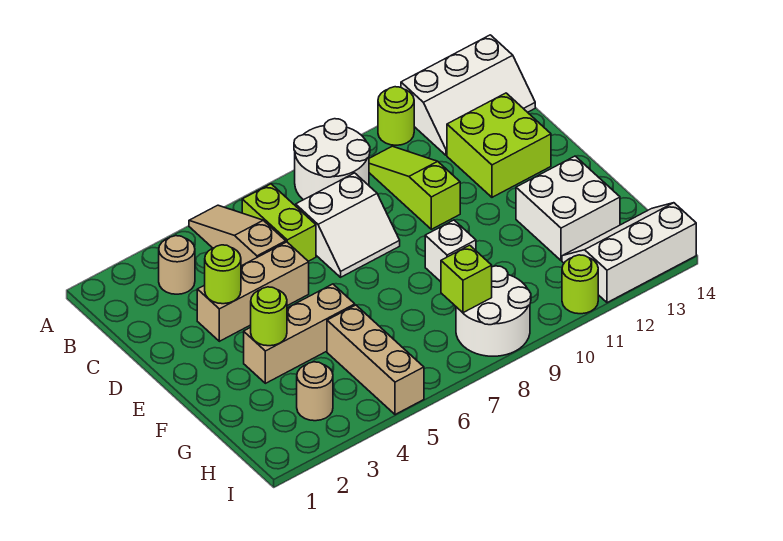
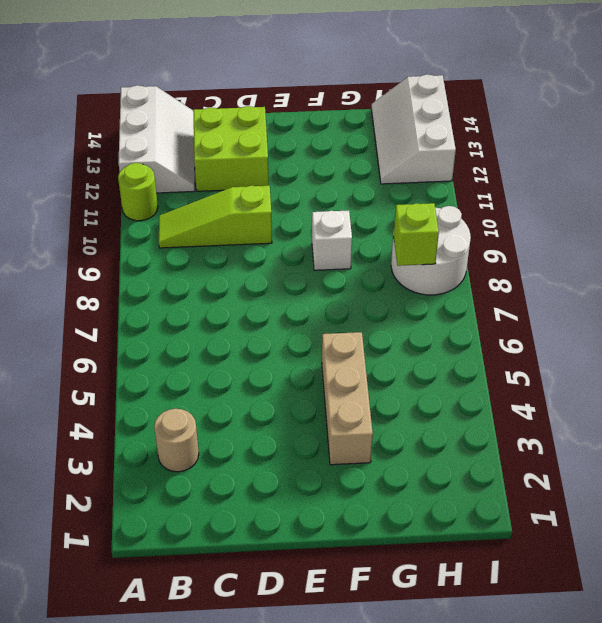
none -> tan slope A5:C5 level 1 top C
none -> white round brick A8:B9 level 1
none -> lime brick B6:C6 level 1

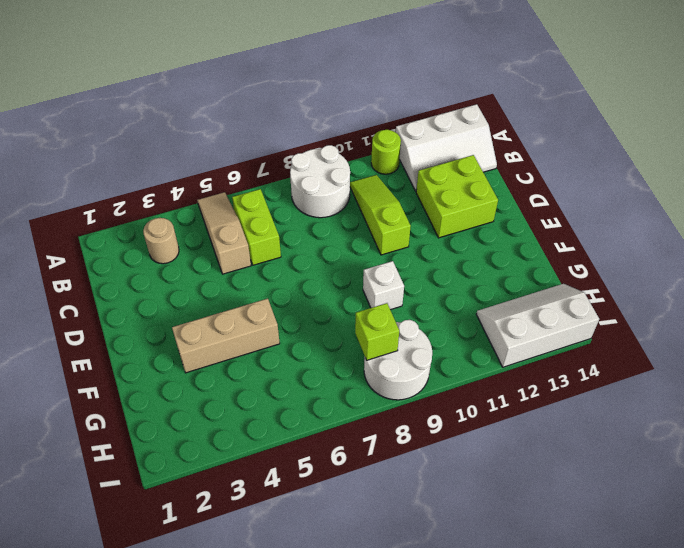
none -> white slope C7:D8 level 1 top C
none -> tan brick D3:D5 level 1
none -> white brick F12:G13 level 1

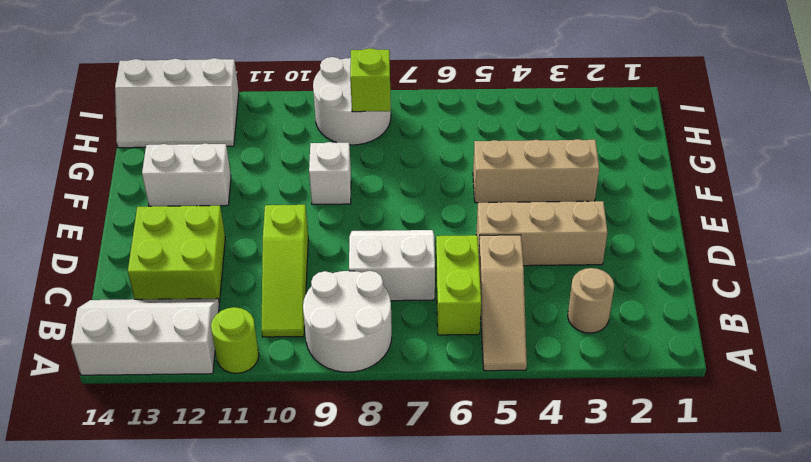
white brick F12:F13 level 1 -> white brick F12:G13 level 1
none -> tan brick G5:I5 level 1
none -> tan round brick H3 level 1
none -> lime round brick I11 level 1

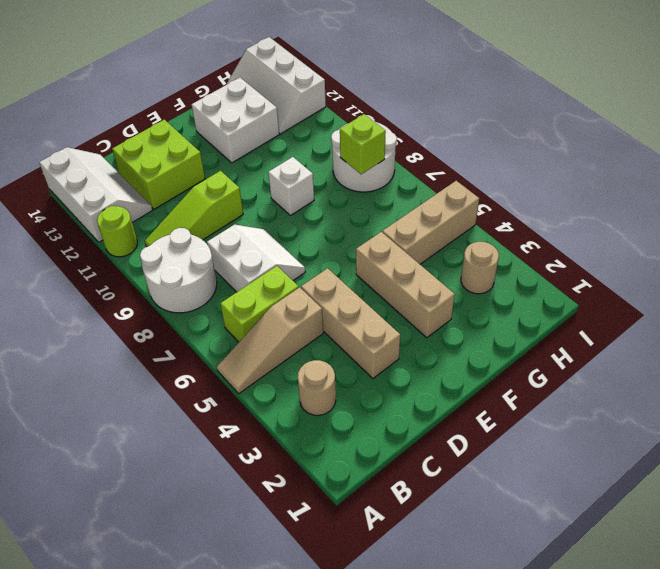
none -> lime round brick I11 level 1
none -> lime round brick D3 level 2
none -> lime round brick F3 level 2

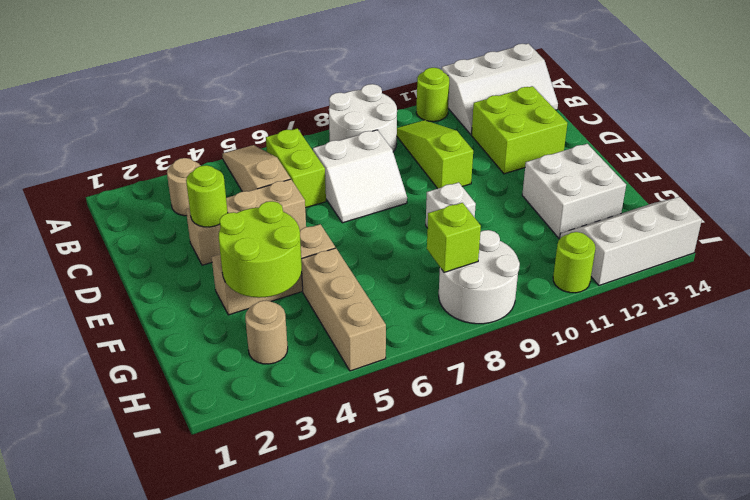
lime round brick F3:G4 level 2 -> lime round brick F3 level 2

